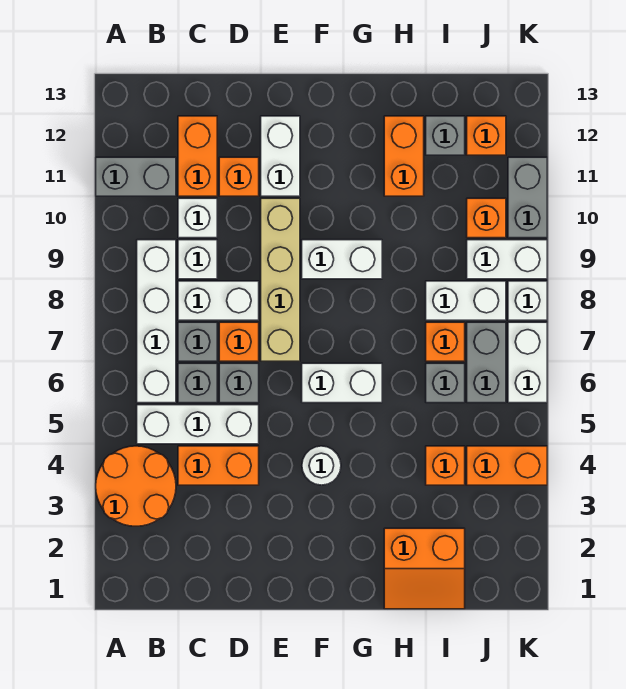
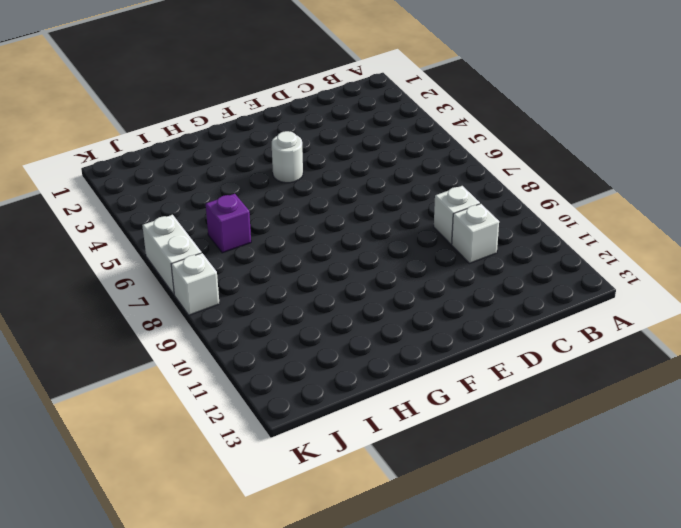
purple brick I6 level 1 -> grey brick I6 level 1
none -> orange round brick A3:B4 level 1
none -> grey brick A11:B11 level 1
none -> white brick B5:D5 level 1
none -> white brick B6:B9 level 1

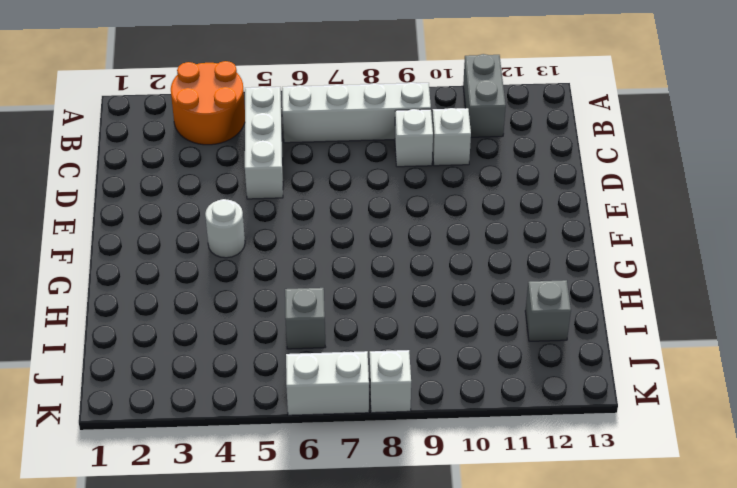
none -> orange brick C4:D4 level 1
none -> grey brick C6 level 1
none -> grey brick C7 level 1
none -> white brick C8:D8 level 1

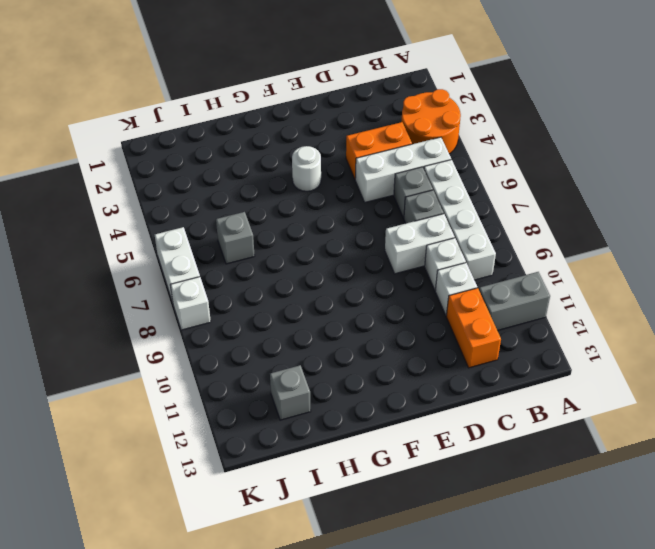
none -> grey brick D6 level 1
none -> orange brick D7 level 1
none -> orange brick D11 level 1
none -> tan brick E7:E10 level 1

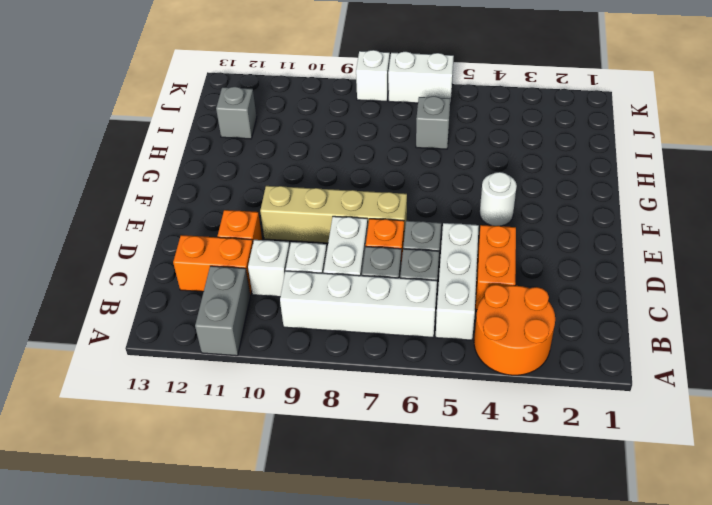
none -> white brick E11:E12 level 1
none -> white brick F6:G6 level 1
none -> white brick F9:G9 level 1
none -> orange slope H1:I2 level 1 top 2

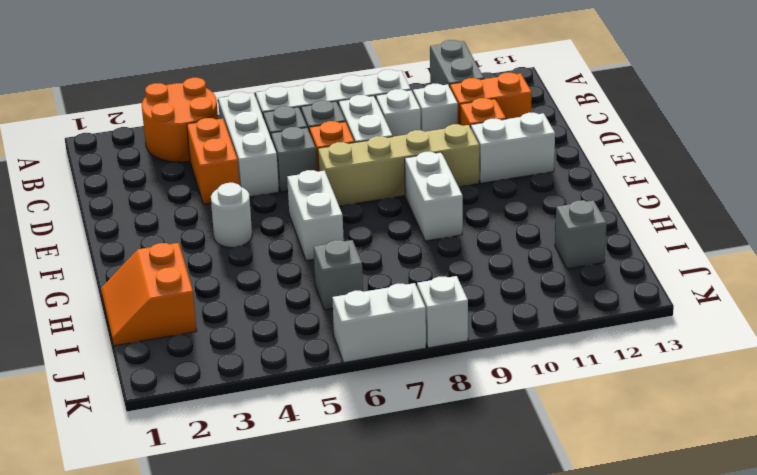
none -> orange brick H11:H12 level 1
none -> orange brick I4 level 1
none -> orange brick I7 level 1
none -> white brick I8:J8 level 1

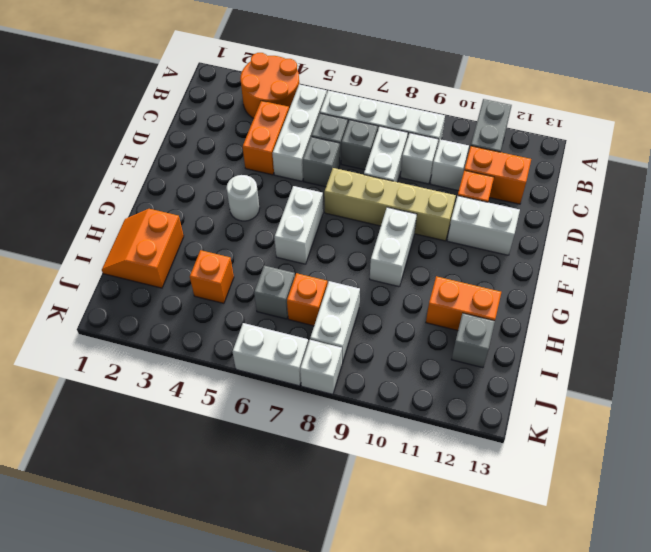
none -> orange brick D7 level 1
none -> orange brick J4:K4 level 1
none -> grey brick J6:J7 level 1
none -> white brick J9:K9 level 1

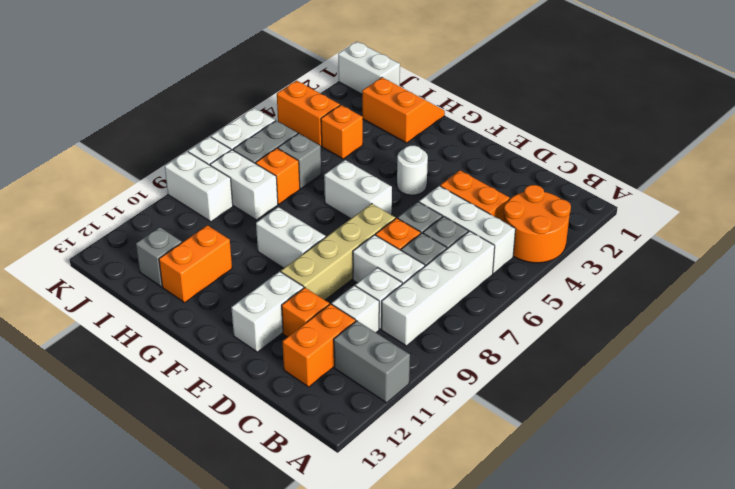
white brick J1:K1 level 1 -> none
none -> orange brick J10 level 1
none -> orange brick J12 level 1
none -> grey brick K10:K11 level 1

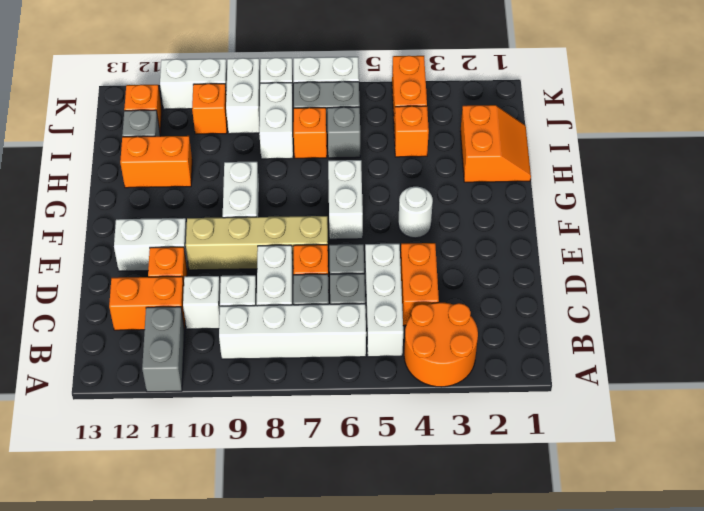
white brick K10:K11 level 1 -> grey brick K10:K11 level 1

